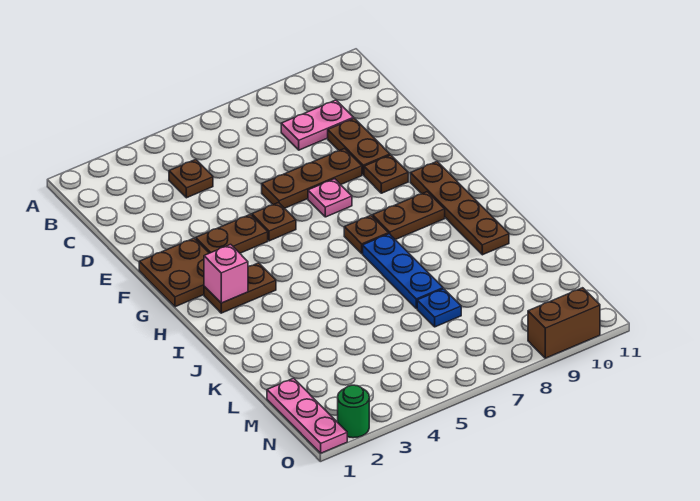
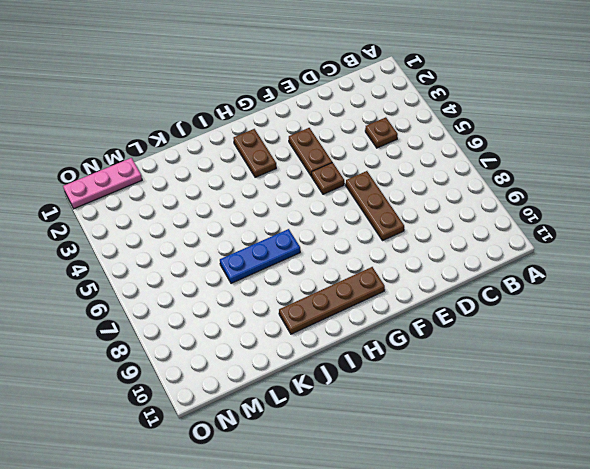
none -> pink plate C8:C9 level 1
none -> brown plate D9:E9 level 1
none -> brown plate F1:G2 level 1

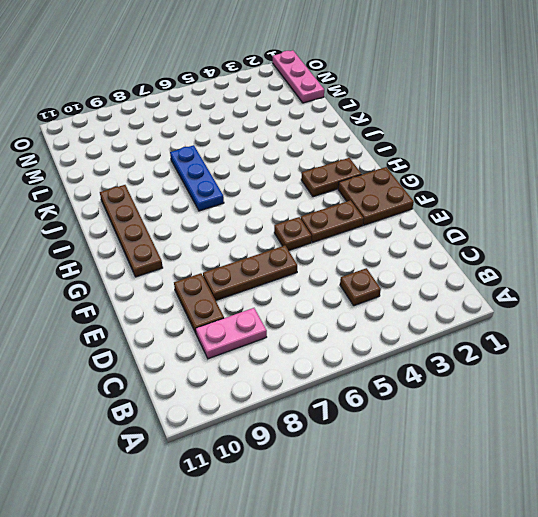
none -> pink plate F7 level 1
none -> brown plate F9 level 1
none -> brown plate H7 level 1

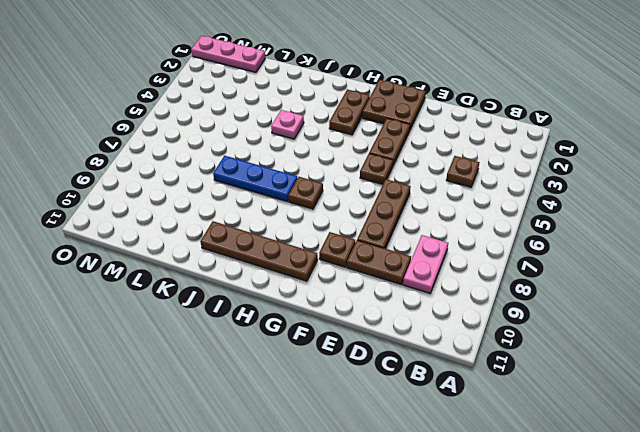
pink plate J4 level 1 -> pink plate F7 level 1
none -> brown plate H8:H9 level 1
none -> blue plate L7 level 1
none -> green round brick O2 level 1

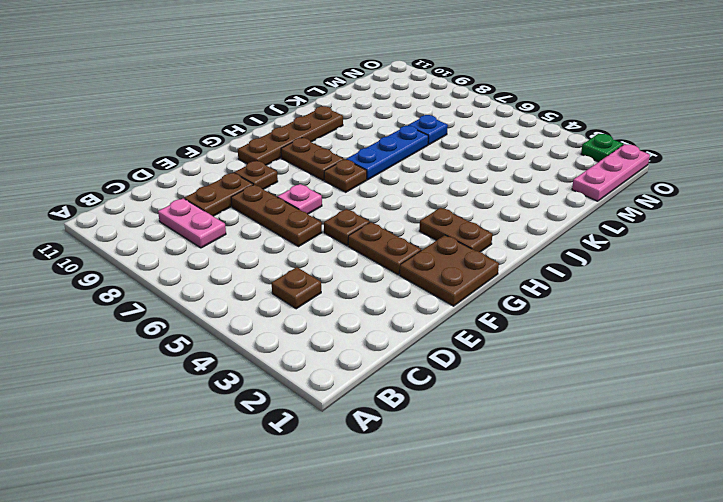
green plate O2 level 1 -> green round brick O2 level 1
none -> brown brick O9:O10 level 1
none -> pink brick H2 level 2

